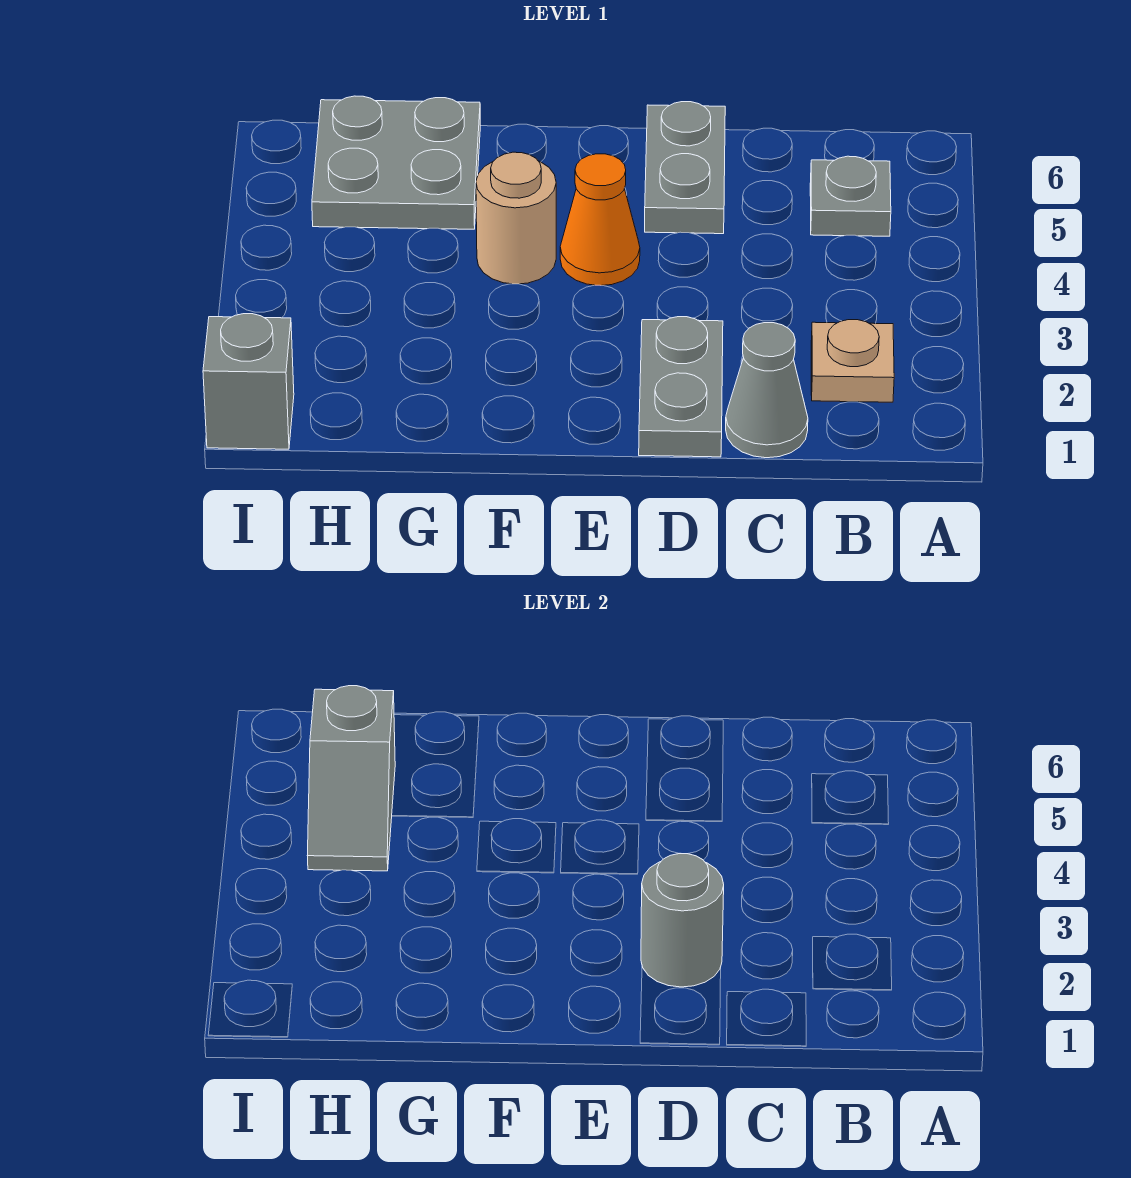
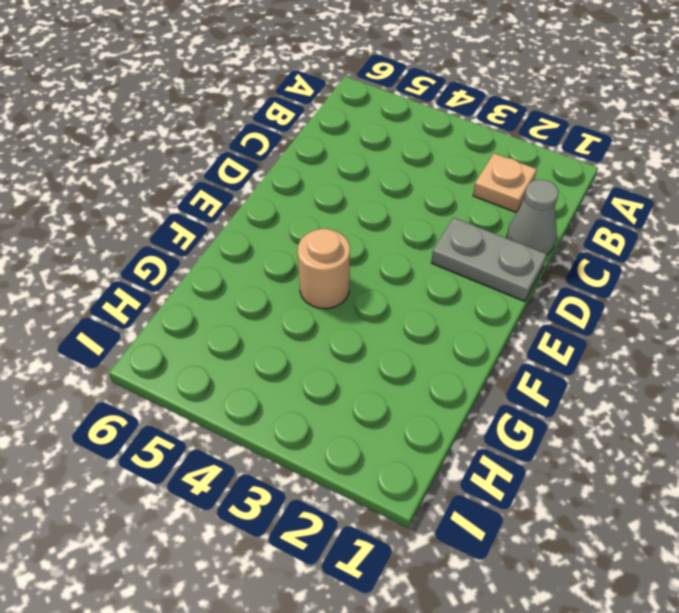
none -> grey plate B5 level 1
none -> grey plate D5:D6 level 1

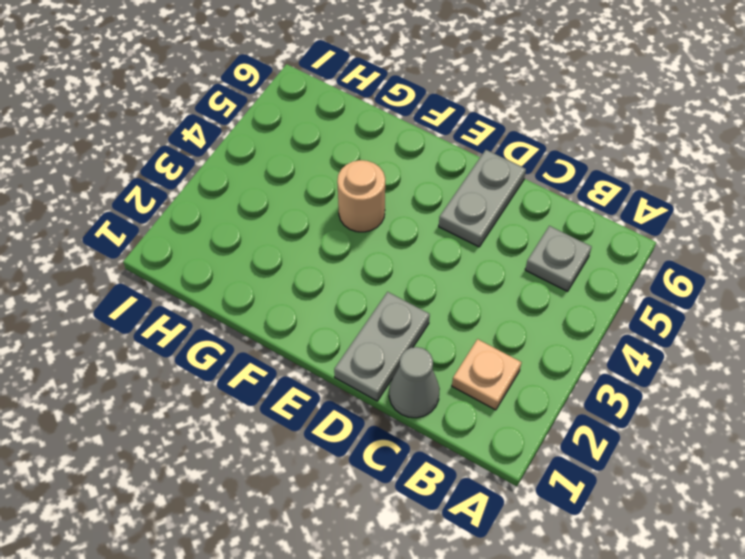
none -> orange cone E4 level 1
none -> grey plate G5:H6 level 1

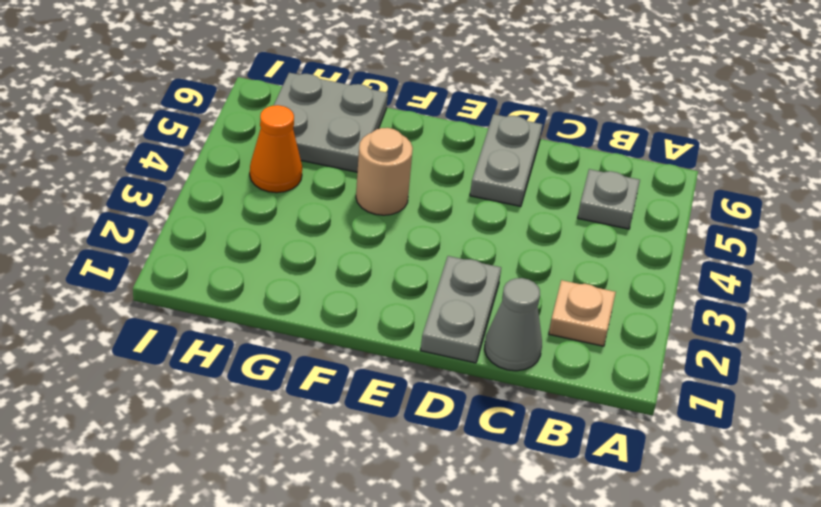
orange cone H4 level 1 -> orange cone E4 level 1
none -> grey brick I1 level 1
none -> grey round brick D2 level 2

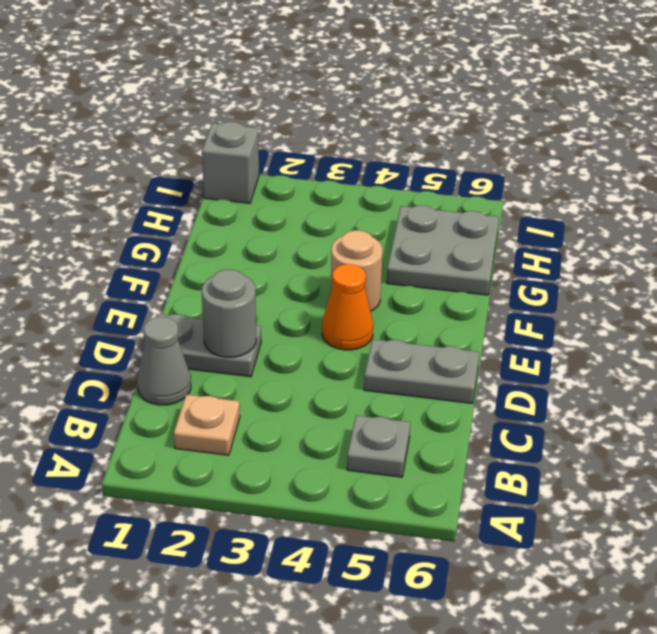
none -> grey slope H4:H5 level 2 top 5

